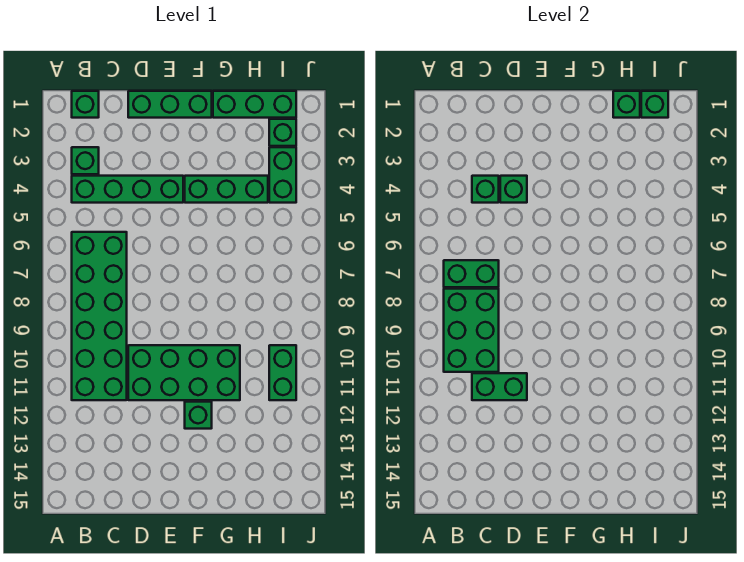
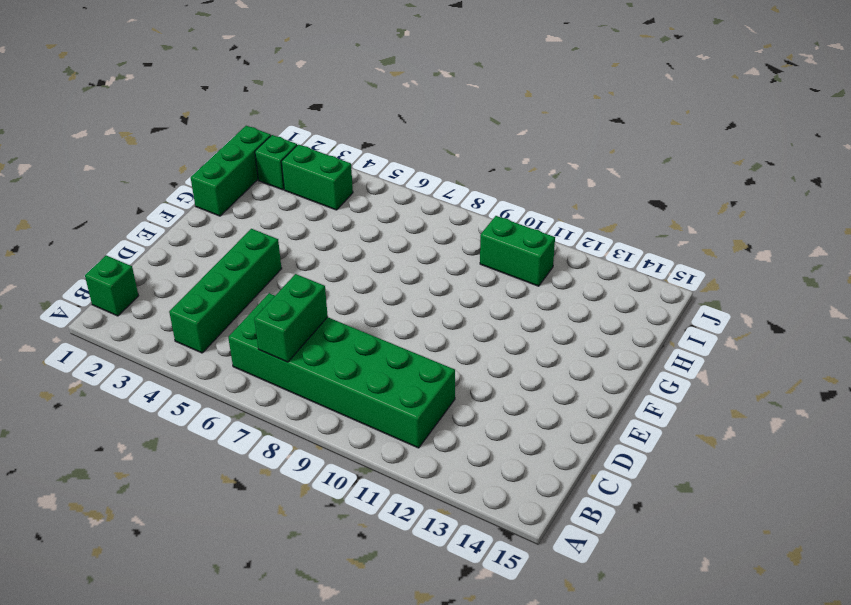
none -> green brick B3 level 1
none -> green brick D1:F1 level 1
none -> green brick D10:G11 level 1

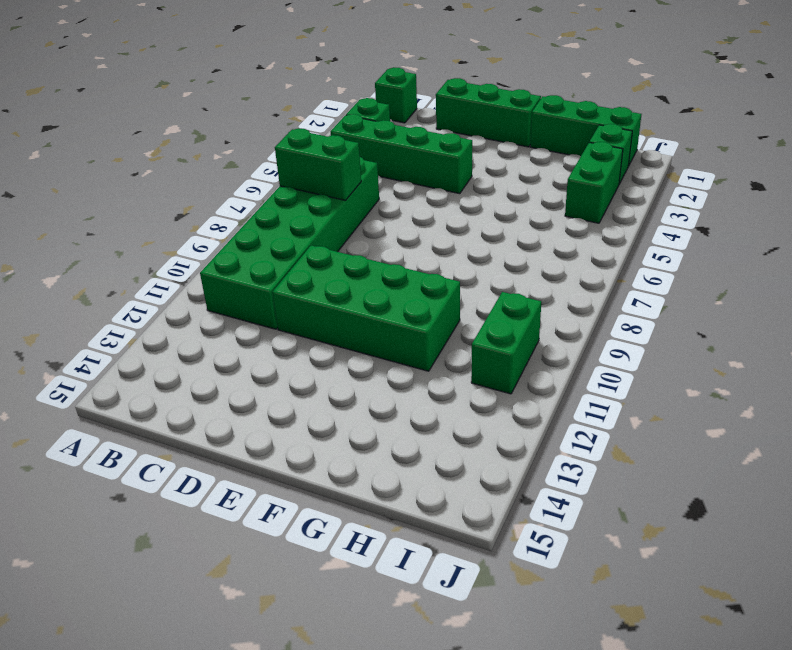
none -> green brick F4:H4 level 1
none -> green brick F12 level 1
none -> green brick B8:C10 level 2

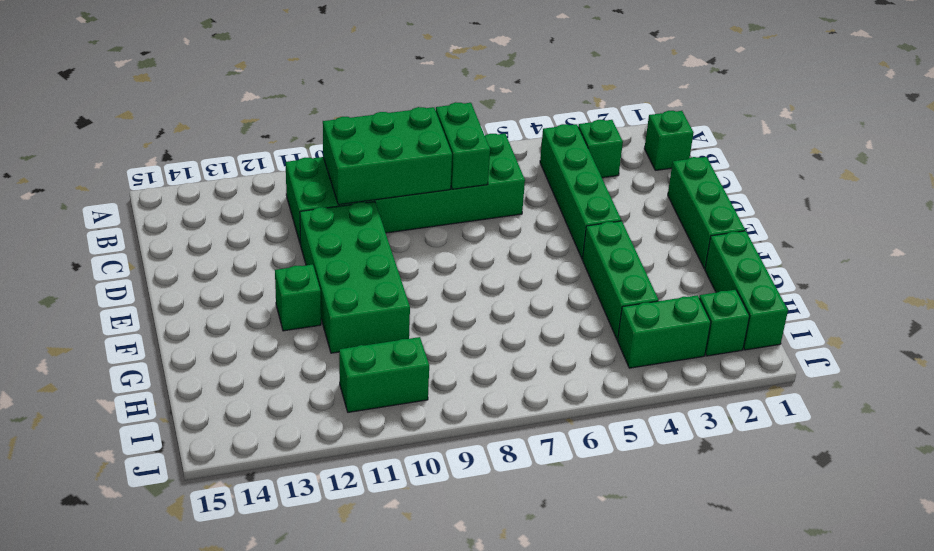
none -> green brick C4 level 2
none -> green brick C11:D11 level 2
none -> green brick D4 level 2

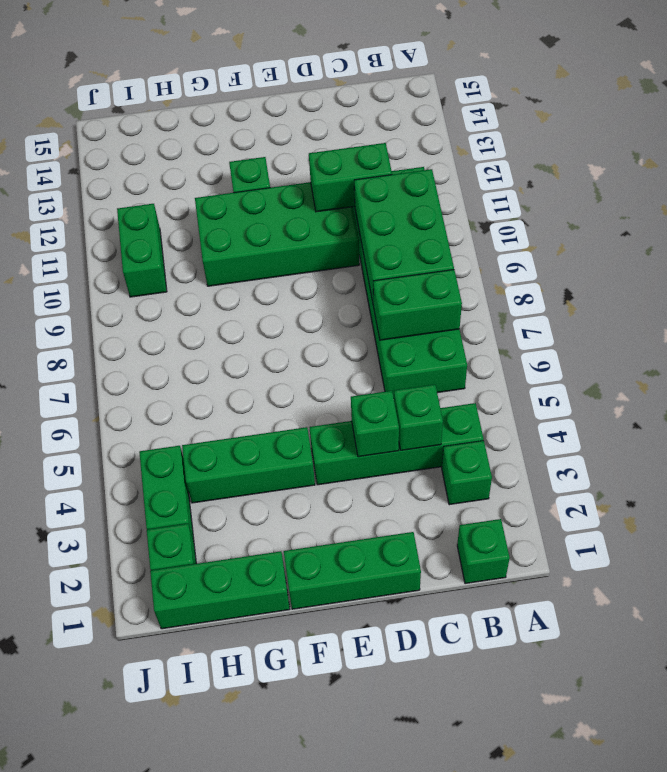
none -> green brick H1 level 2
none -> green brick I1 level 2

